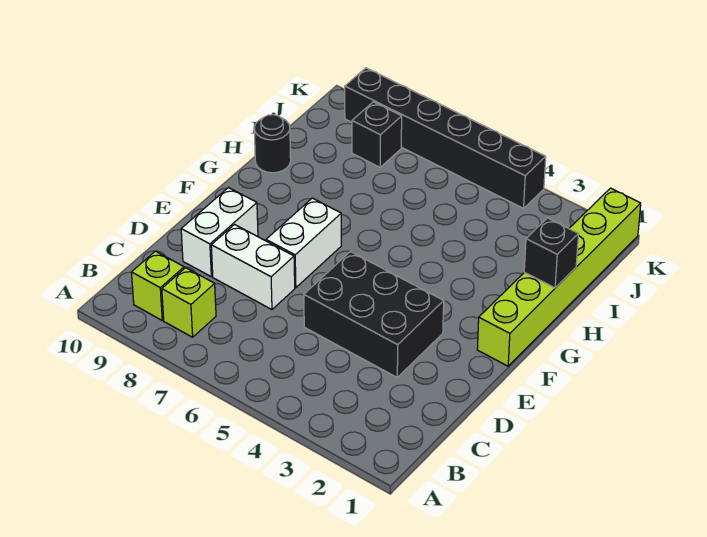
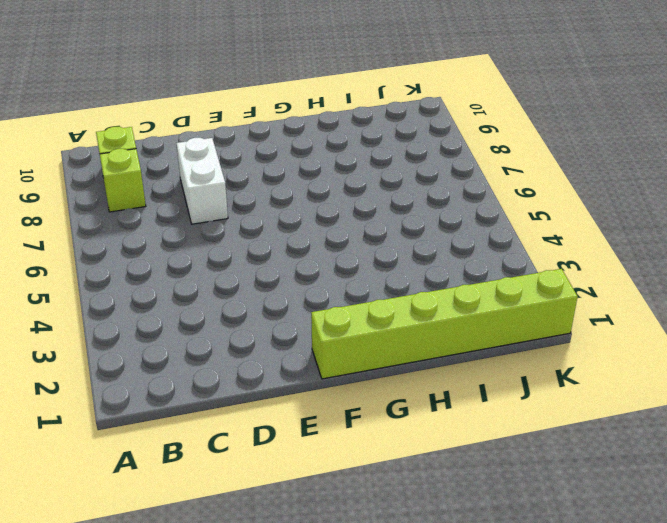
none -> black brick D3:E5 level 1
none -> white brick D9:E9 level 1

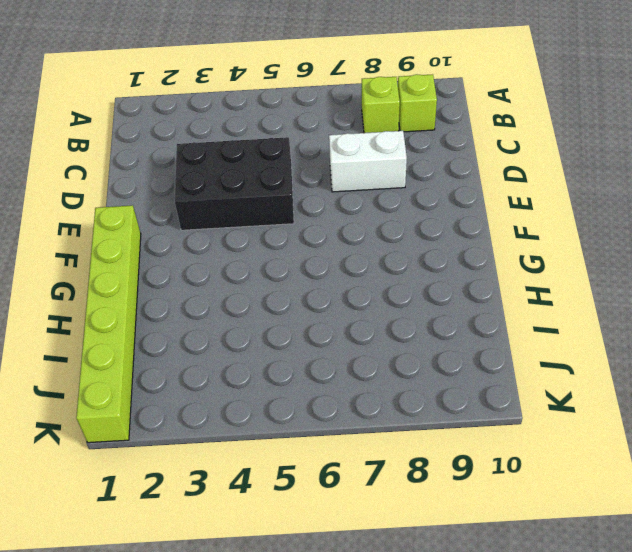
none -> white brick D9:E9 level 1
none -> white brick E7:F7 level 1

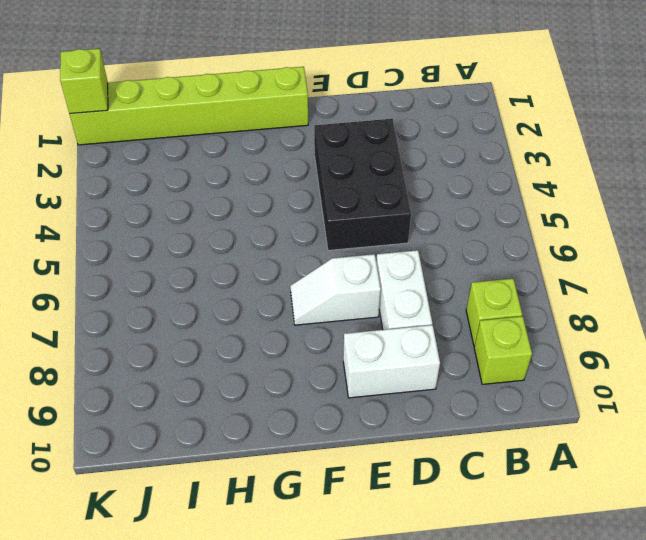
white slope E7:F7 level 1 top E -> white brick E7:F7 level 1
lime brick K1 level 2 -> none
none -> black round brick H10 level 1
none -> black brick J8 level 1

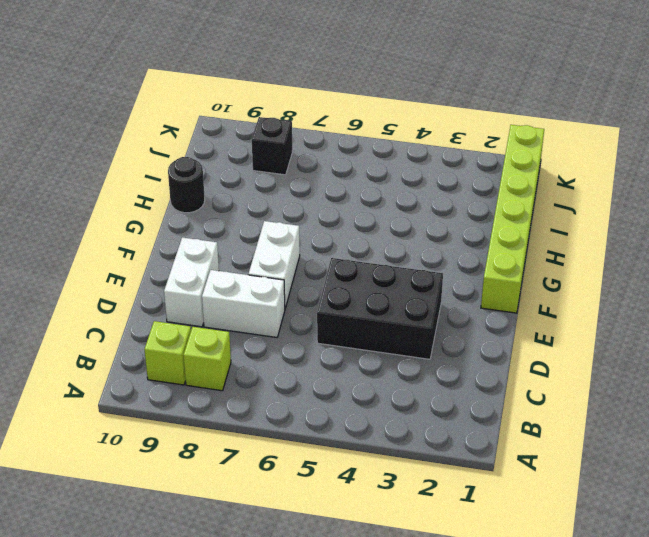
none -> black brick K4:K9 level 1
none -> black brick H1 level 2

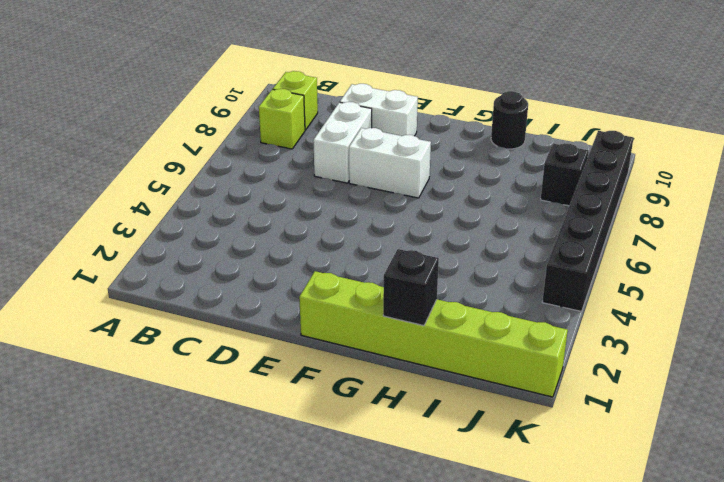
none -> black brick D3:E5 level 1

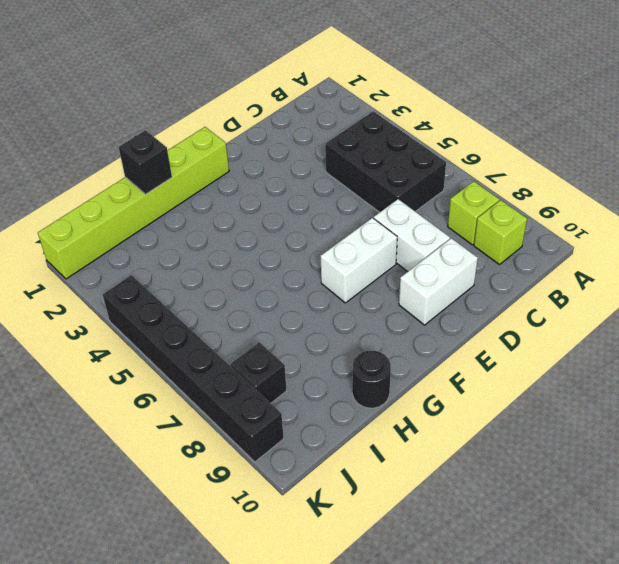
black brick B4:C6 level 1 -> black brick D3:E5 level 1

